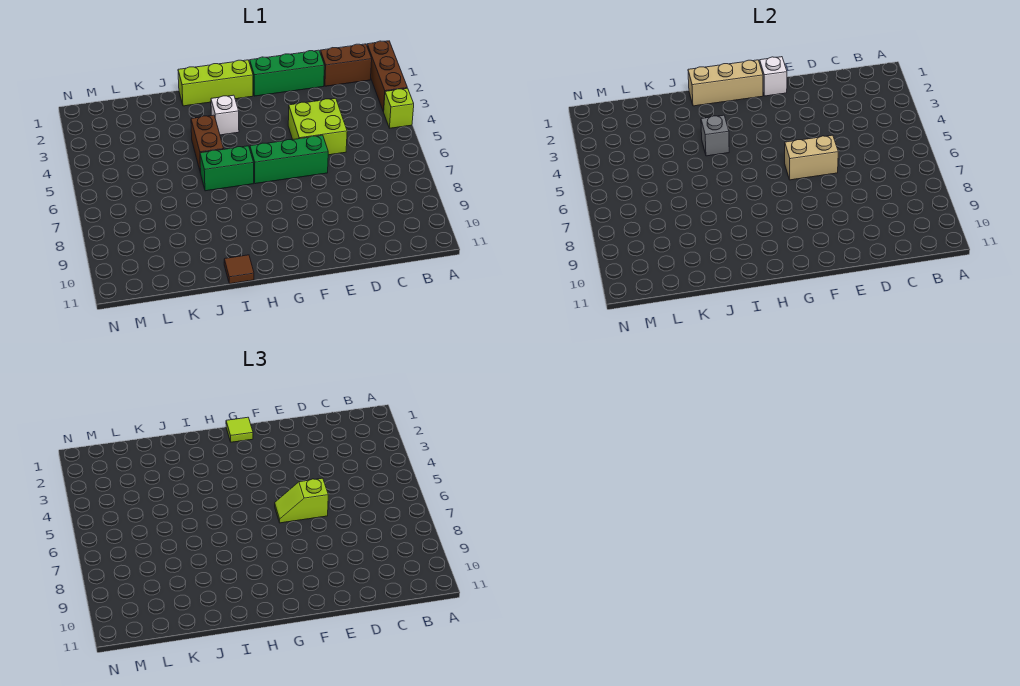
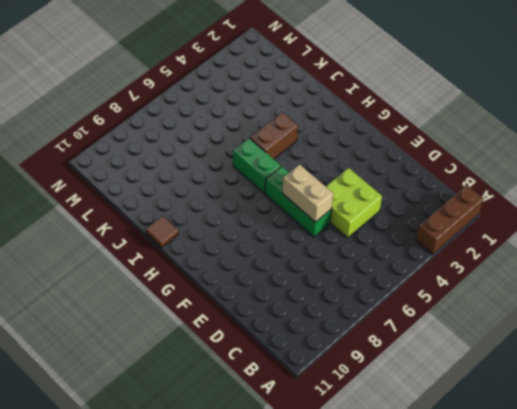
none -> lime brick A4 level 1
none -> brown brick B1:C1 level 1
none -> green brick D1:F1 level 1

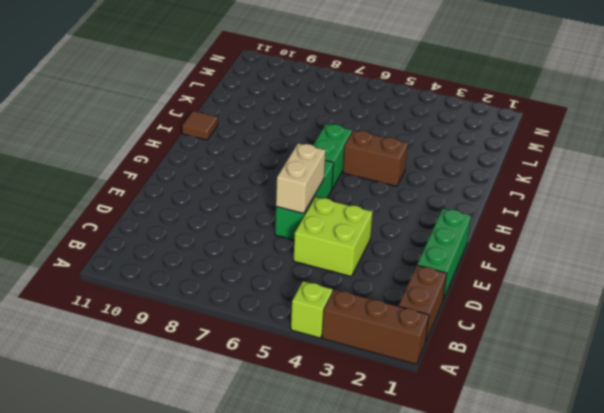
none -> lime brick G1:I1 level 1
none -> white brick H3 level 1
none -> white brick F1 level 2

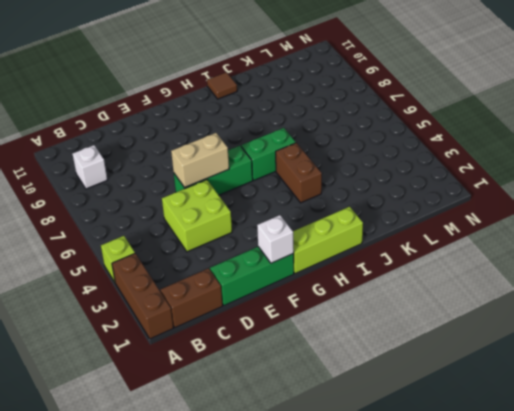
white brick B9 level 1 -> white brick H3 level 1
none -> tan brick G1:I1 level 2
none -> grey brick I4 level 2
none -> lime slope E6:F6 level 3 top E

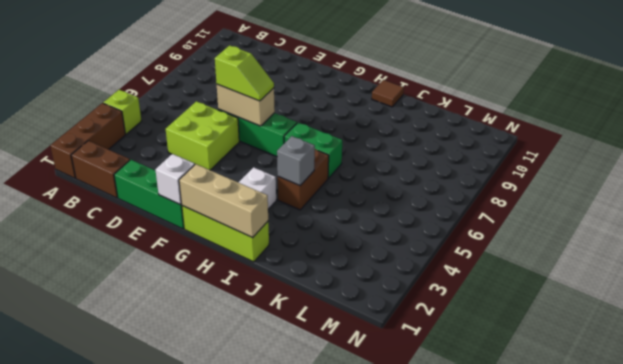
none -> lime tile G1 level 3

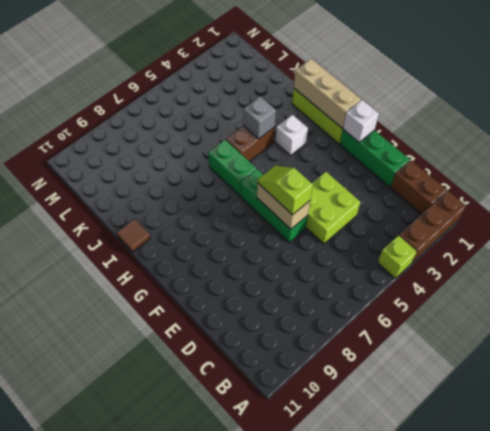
none -> lime tile G1 level 3

